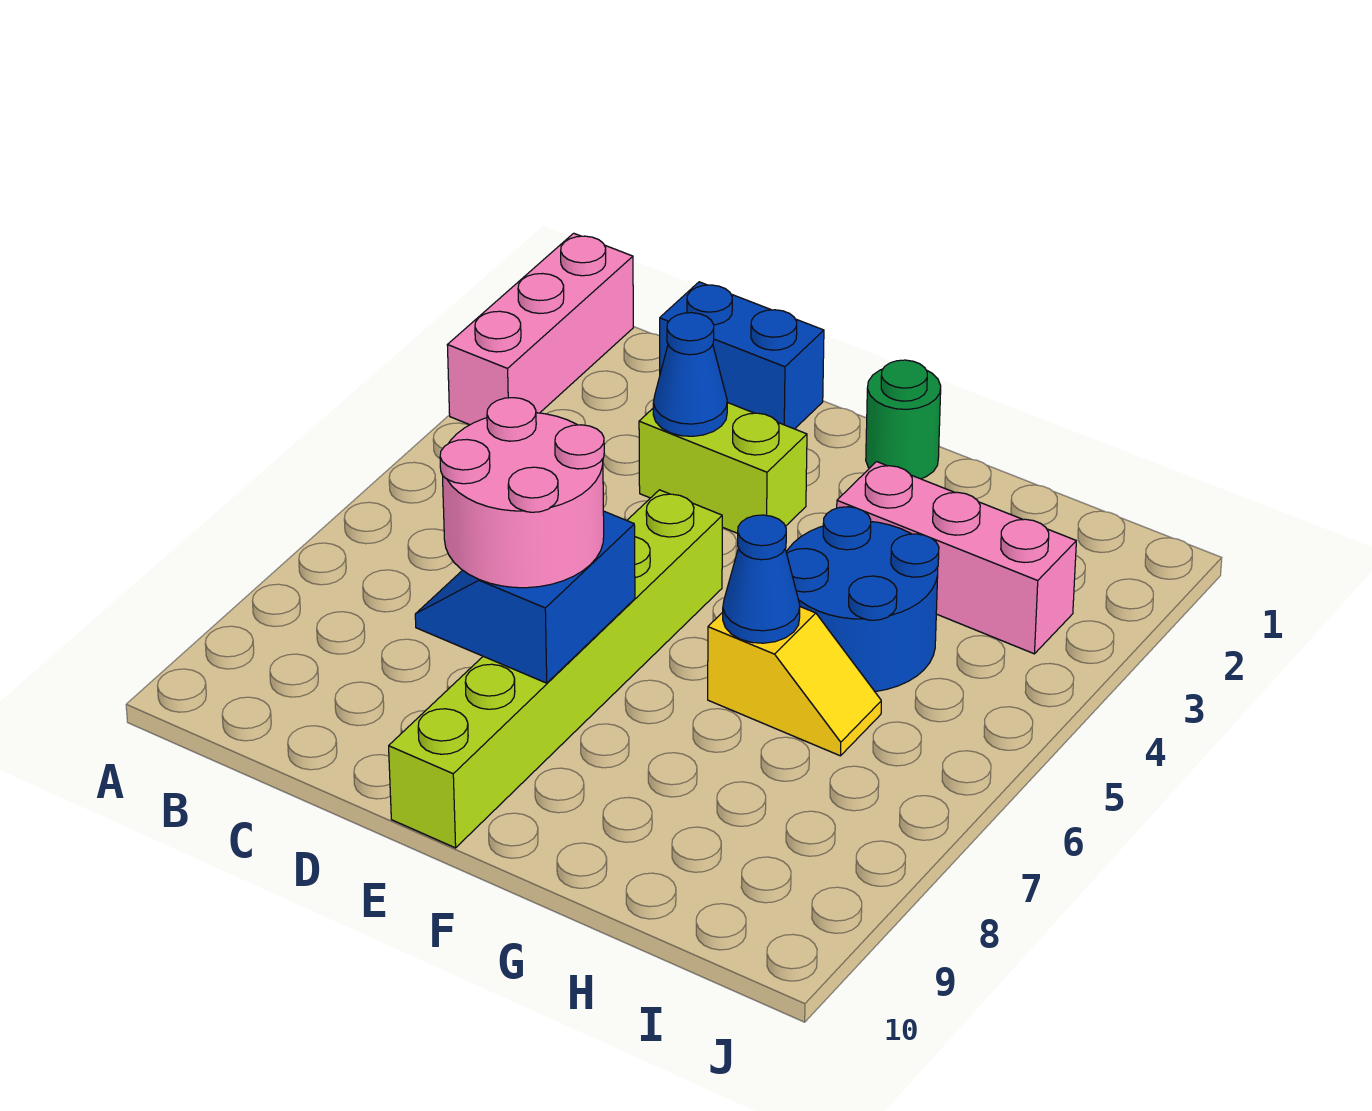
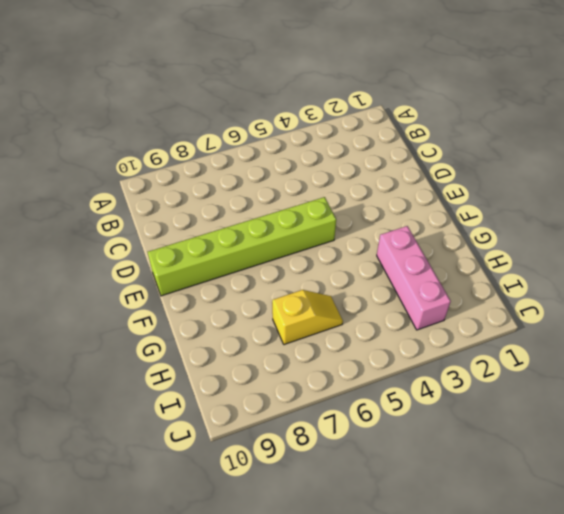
yellow slope H6:H7 level 1 top 7 -> yellow slope G6:H6 level 1 top G
none -> pink brick A1:A3 level 1
none -> blue brick C1:D1 level 1
none -> lime brick D3:E3 level 1

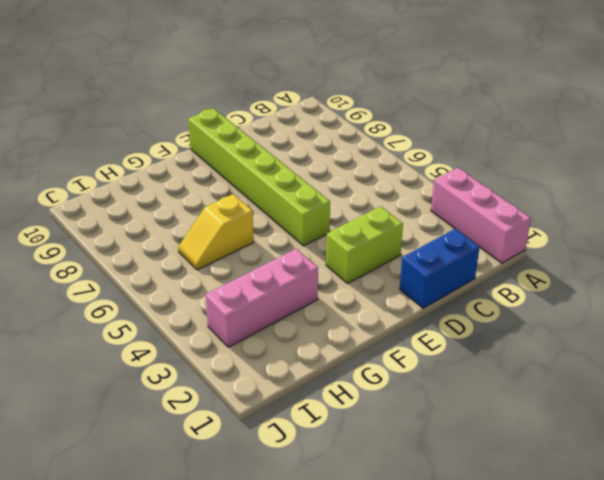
none -> green round brick F1 level 1
none -> blue round brick G4:H5 level 1
none -> blue cone D3 level 2

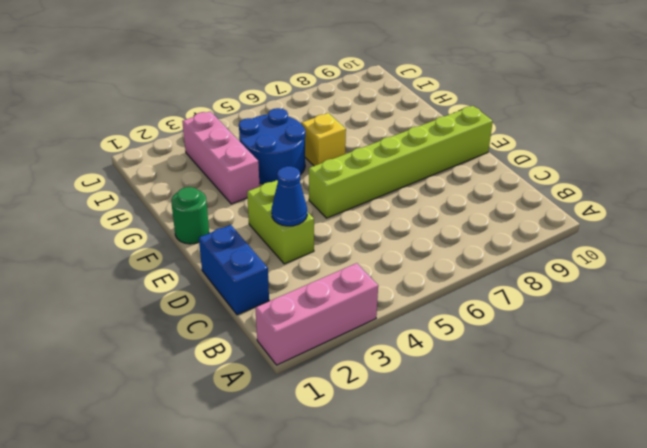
none -> blue slope D7:E8 level 2 top E
none -> blue cone G6 level 2
none -> pink round brick D7:E8 level 3

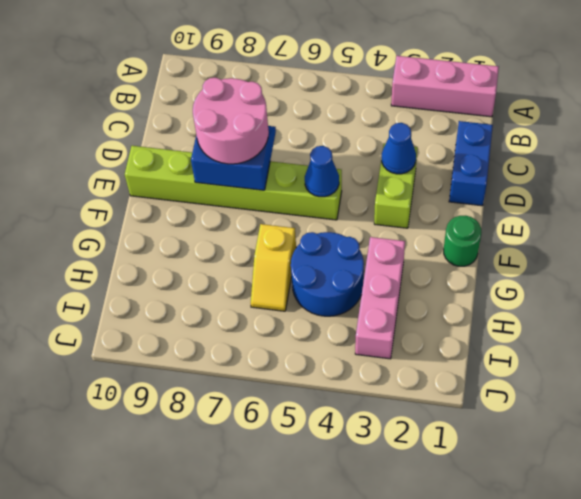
blue cone E5 level 2 -> blue cone G6 level 2

